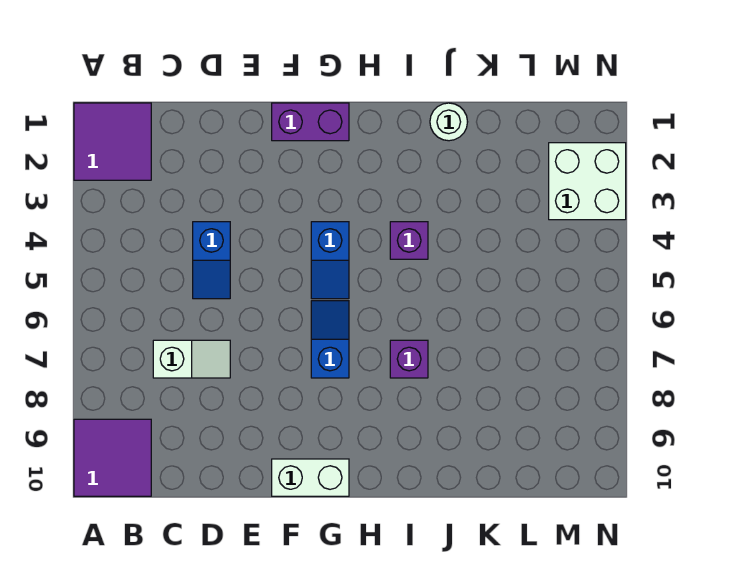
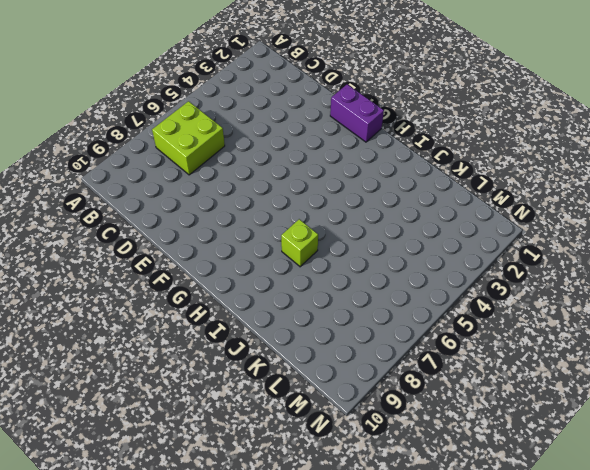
lime brick B6:C7 level 1 -> white slope C7:D7 level 1 top C
lime brick I7 level 1 -> purple brick I7 level 1
none -> purple tile A1:B2 level 1
none -> purple tile A9:B10 level 1
none -> blue slope D4:D5 level 1 top 4

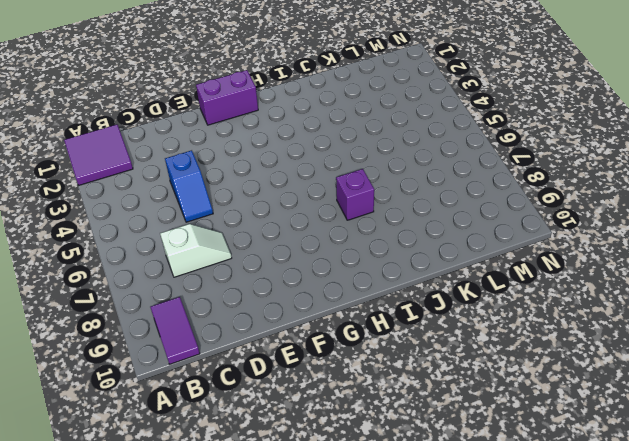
purple tile B9:B10 level 1 -> purple tile A9:B10 level 1
none -> white brick F10:G10 level 1
none -> blue slope G4:G5 level 1 top 4
none -> blue slope G6:G7 level 1 top 7

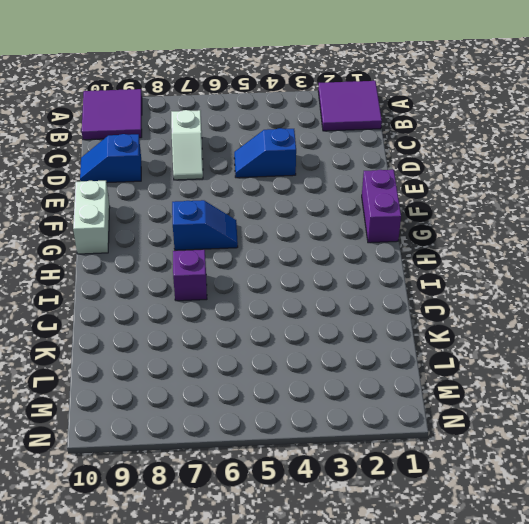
blue slope D9:D10 level 1 top 9 -> blue slope G4:G5 level 1 top 4
none -> purple brick I4 level 1
none -> white round brick J1 level 1
none -> white brick M2:N3 level 1

